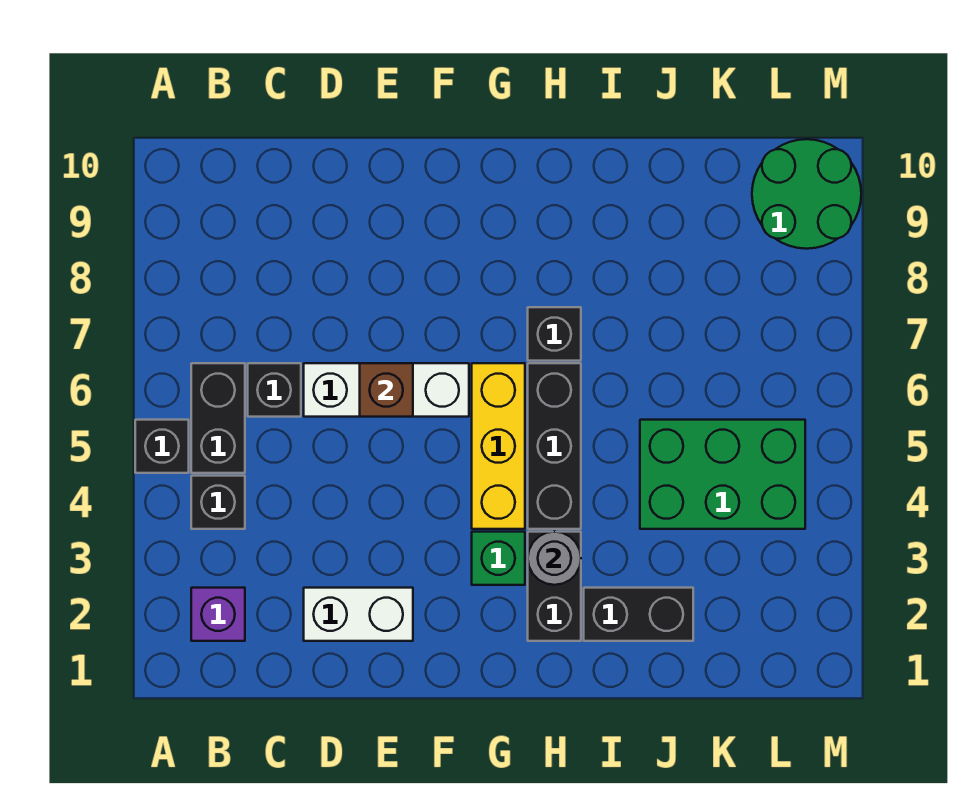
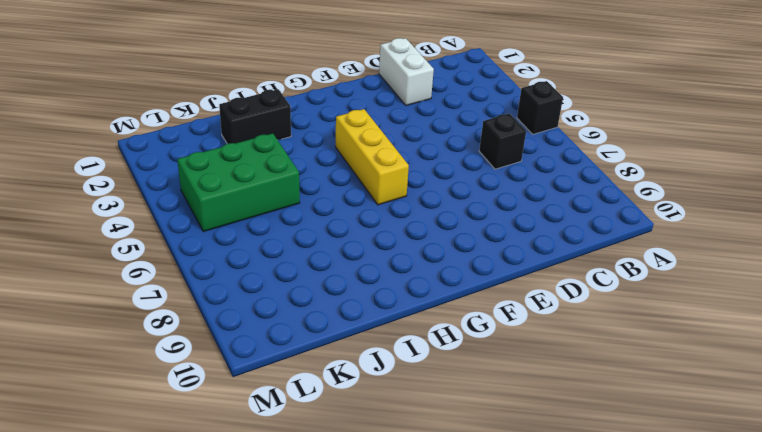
white brick D1:D2 level 1 -> white brick D2:E2 level 1
none -> purple brick B2 level 1
none -> black brick B4 level 1
none -> black brick B5:B6 level 1

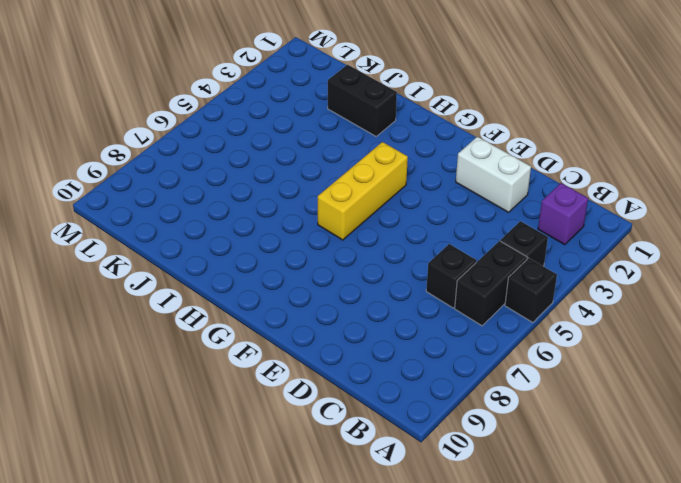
none -> white brick D6:F6 level 1
none -> green brick G3 level 1
none -> black brick H2:H3 level 1

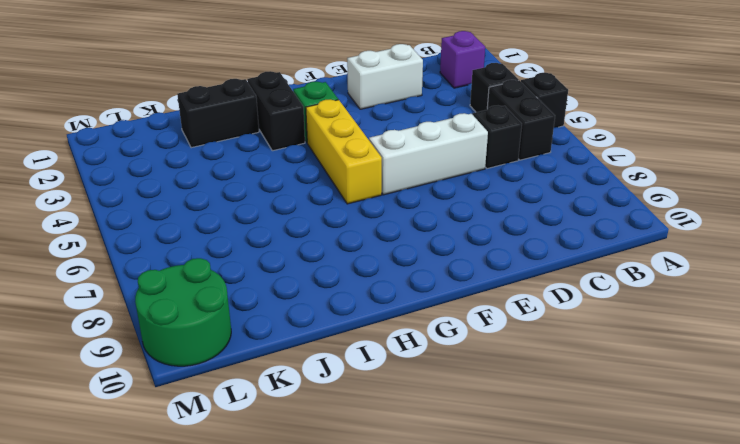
none -> black brick H4:H6 level 1
none -> black brick H7 level 1
none -> green brick J4:L5 level 1

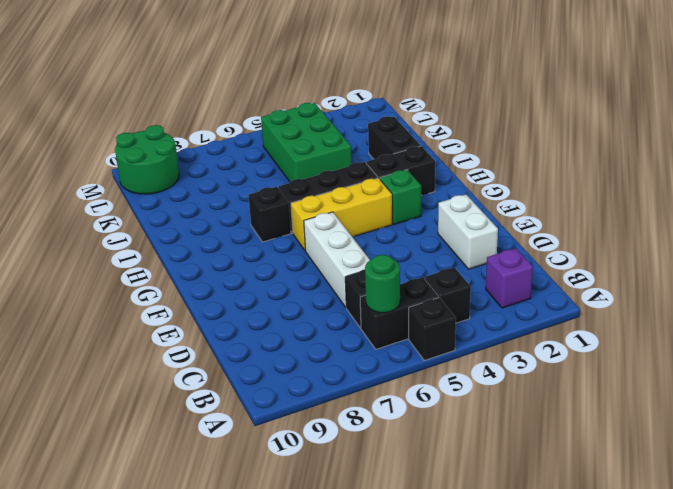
green round brick B6 level 2 -> none
none -> brown brick E6 level 2
none -> grey round brick H3 level 2

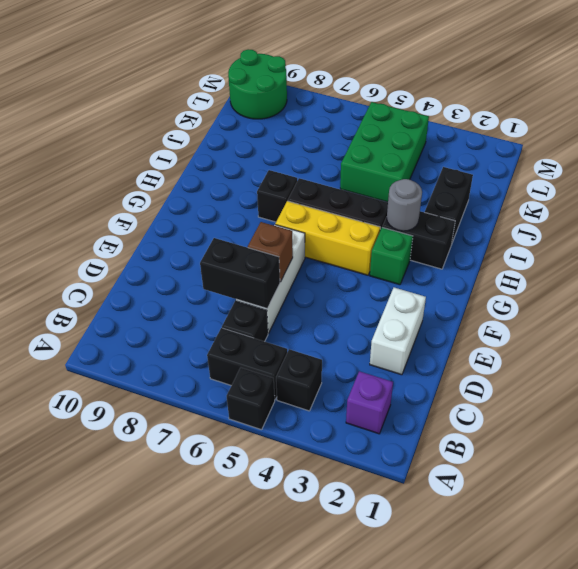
black brick D6:D7 level 2 -> none

